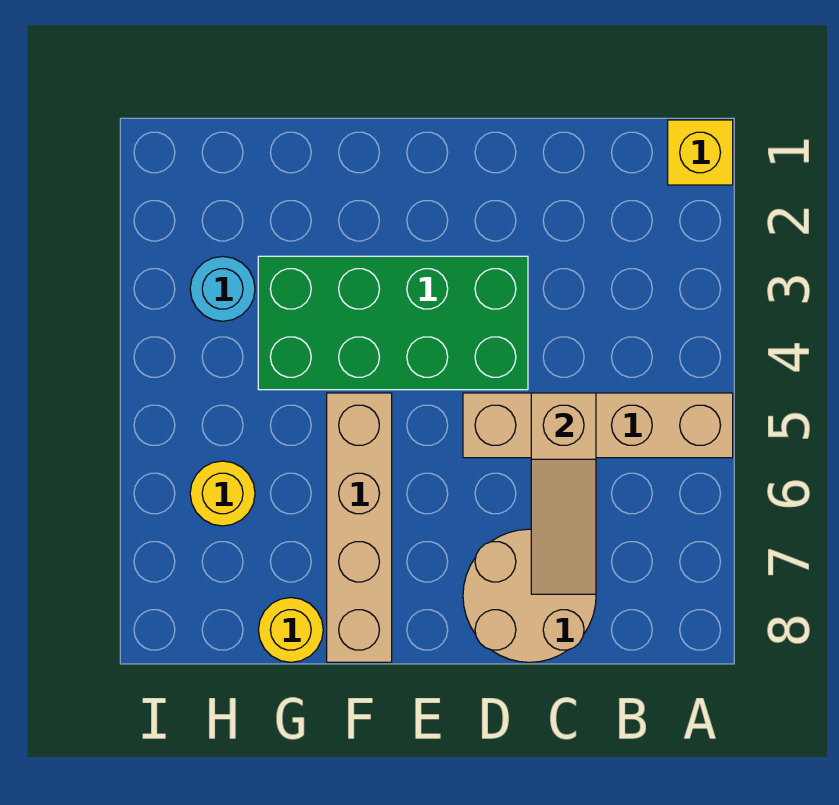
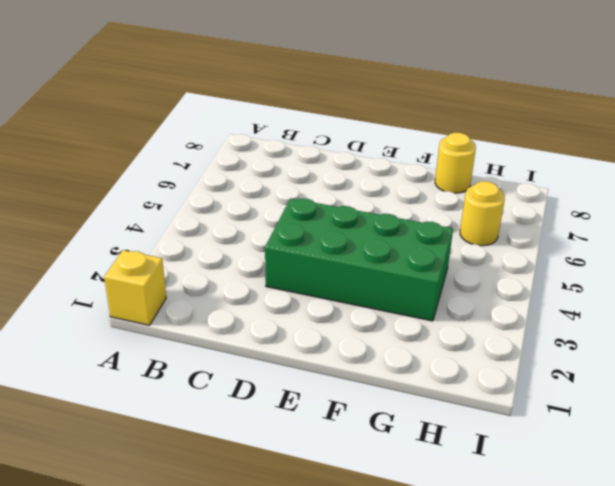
none -> tan brick A5:D5 level 1
none -> tan round brick C7:D8 level 1

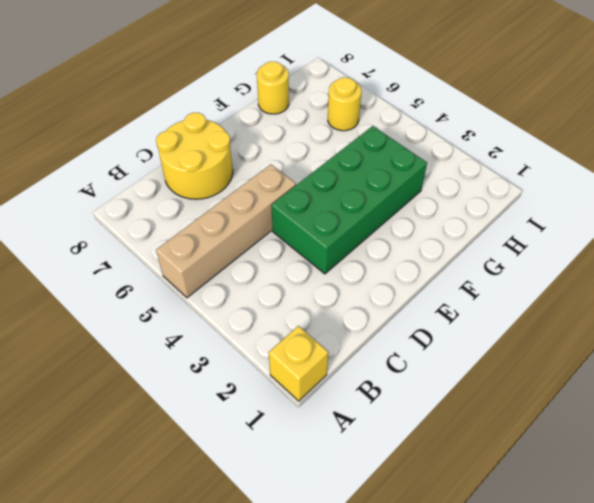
yellow round brick C7:D8 level 1 -> tan round brick C7:D8 level 1
none -> tan brick F5:F8 level 1
none -> cyan round brick H3 level 1

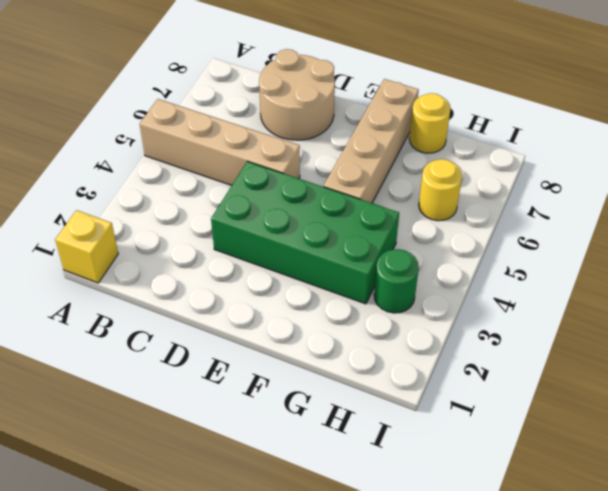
green round brick H3 level 1 -> cyan round brick H3 level 1
none -> tan slope C5:C7 level 2 top 5

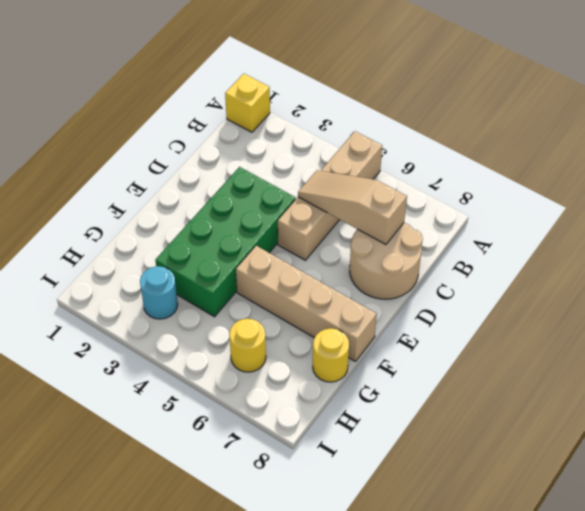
tan slope C5:C7 level 2 top 7 -> tan slope C5:C7 level 2 top 5

